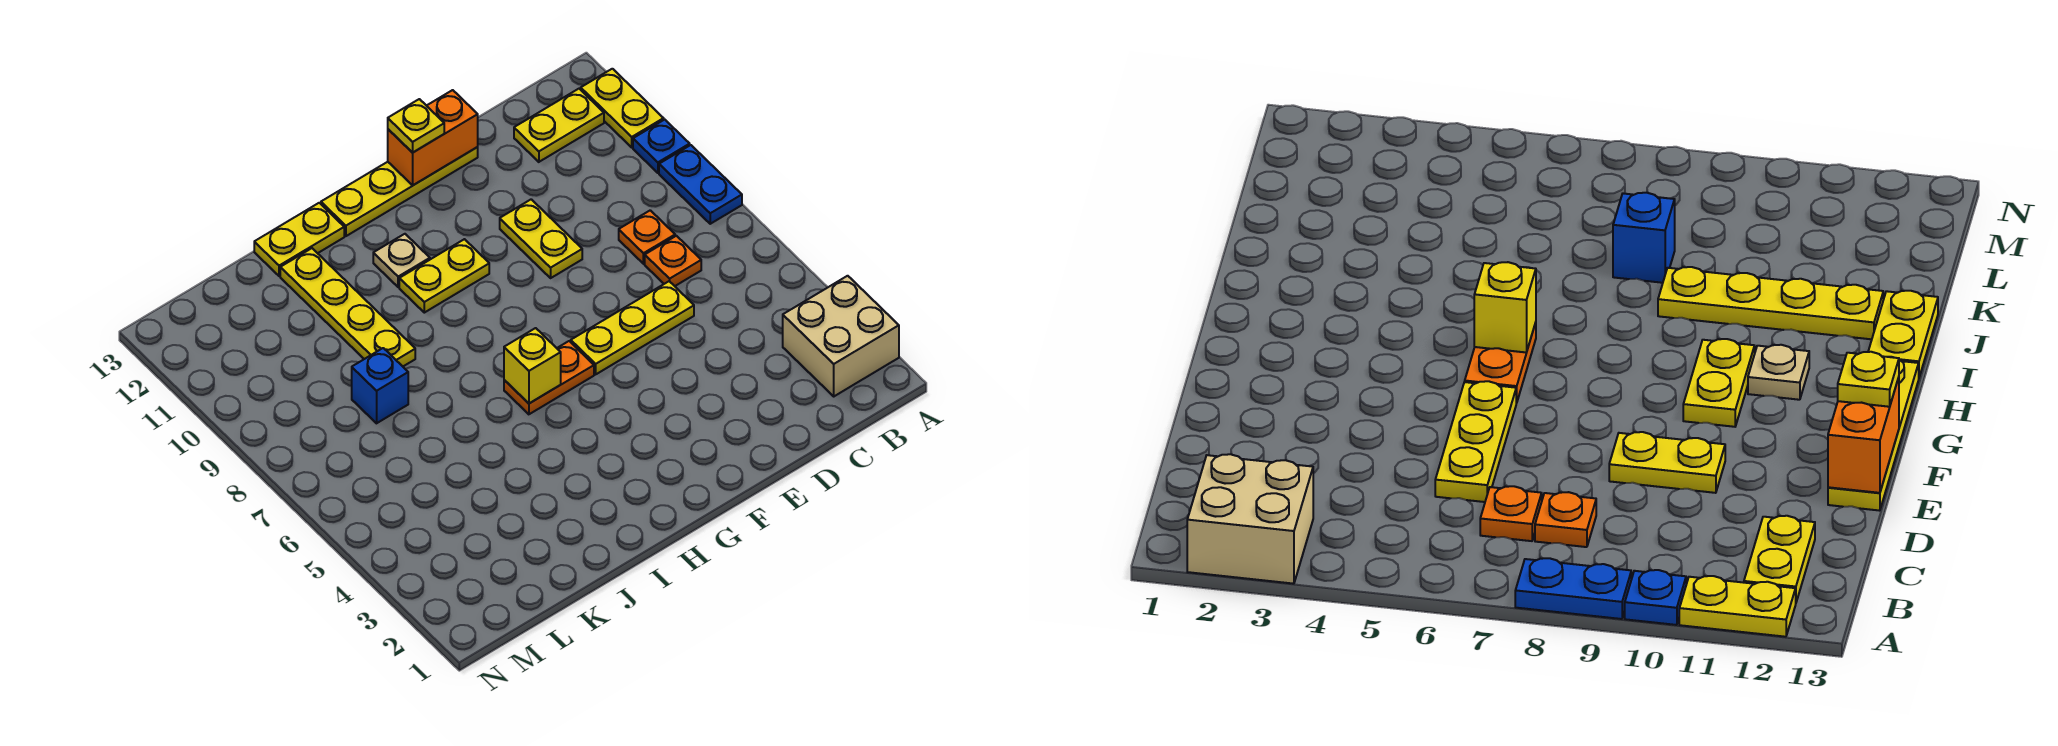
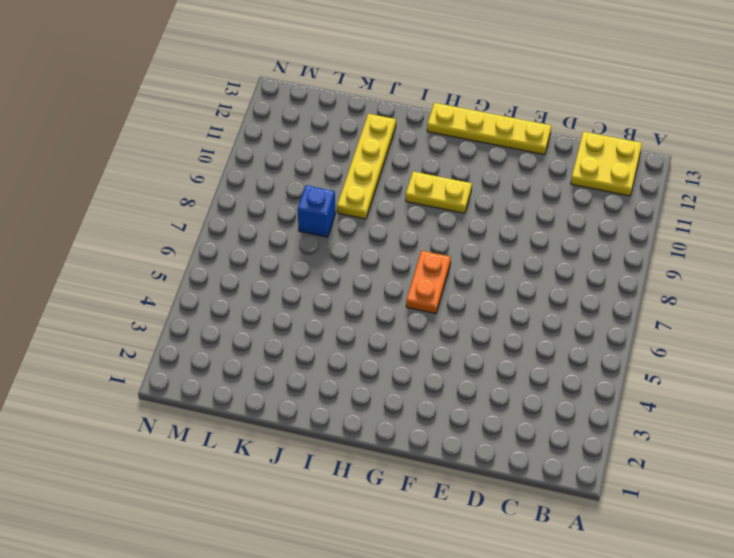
yellow plate B12:C13 level 1 -> yellow plate B12:C12 level 1
orange plate G6:G7 level 1 -> orange plate G6:H6 level 1
none -> tan brick A2:B3 level 1
none -> blue plate A8:A9 level 1
none -> blue plate A10 level 1

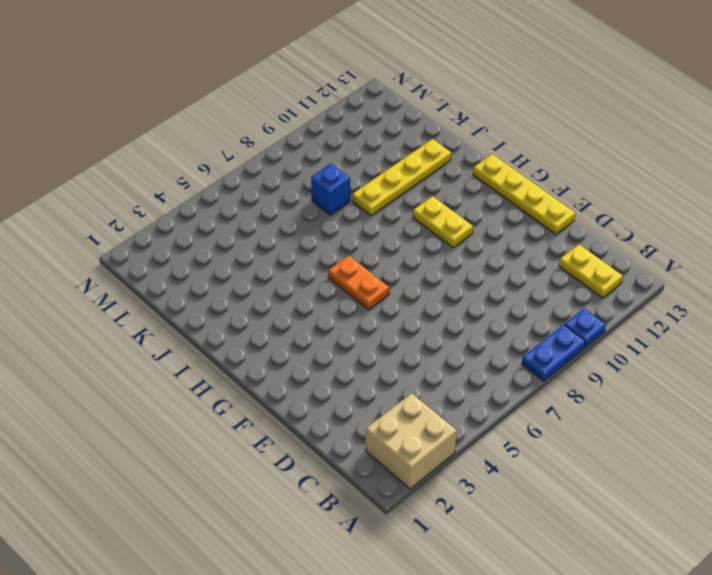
none -> yellow plate A11:A12 level 1
none -> orange plate C7 level 1
none -> orange plate C8 level 1

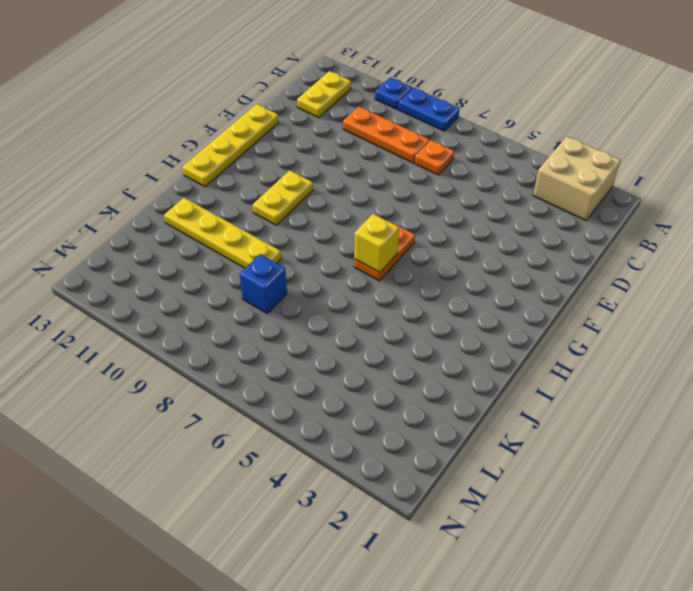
orange plate C8:C10 level 1 -> orange plate C8 level 1
none -> yellow plate A11:A12 level 1
none -> yellow plate D6:F6 level 1
none -> yellow plate E9:E10 level 1

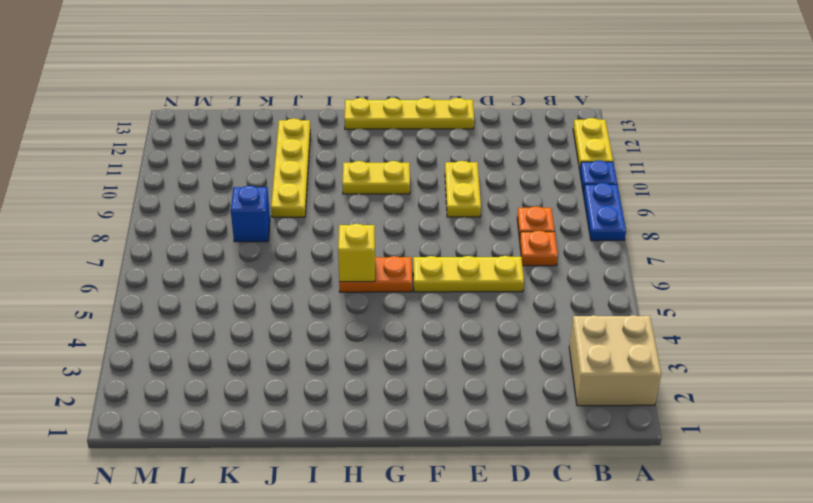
none -> yellow plate B12:C12 level 1
none -> tan plate H11 level 1
none -> yellow plate I13:J13 level 1

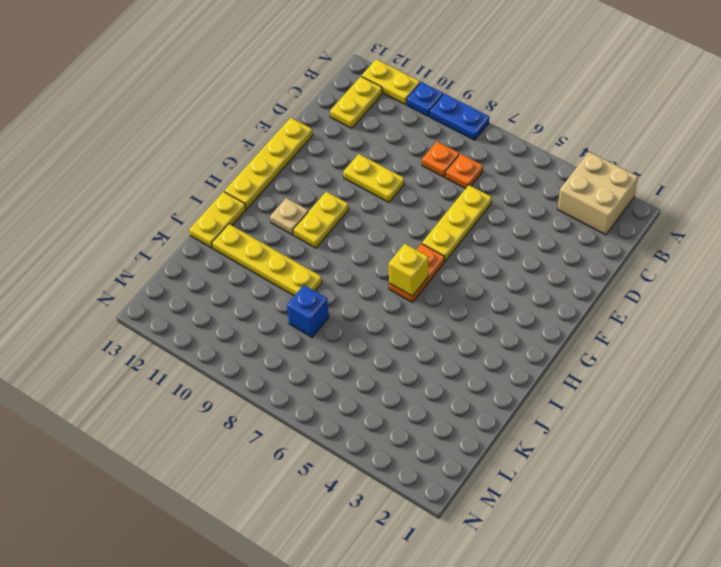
none -> orange brick E13:F13 level 2
none -> yellow plate F13 level 3

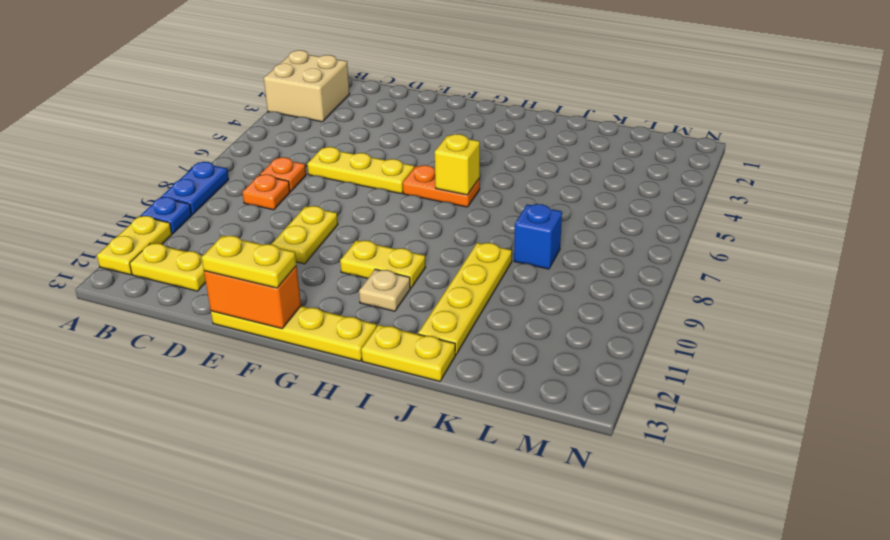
yellow plate E13:F13 level 3 -> yellow plate F13 level 3

